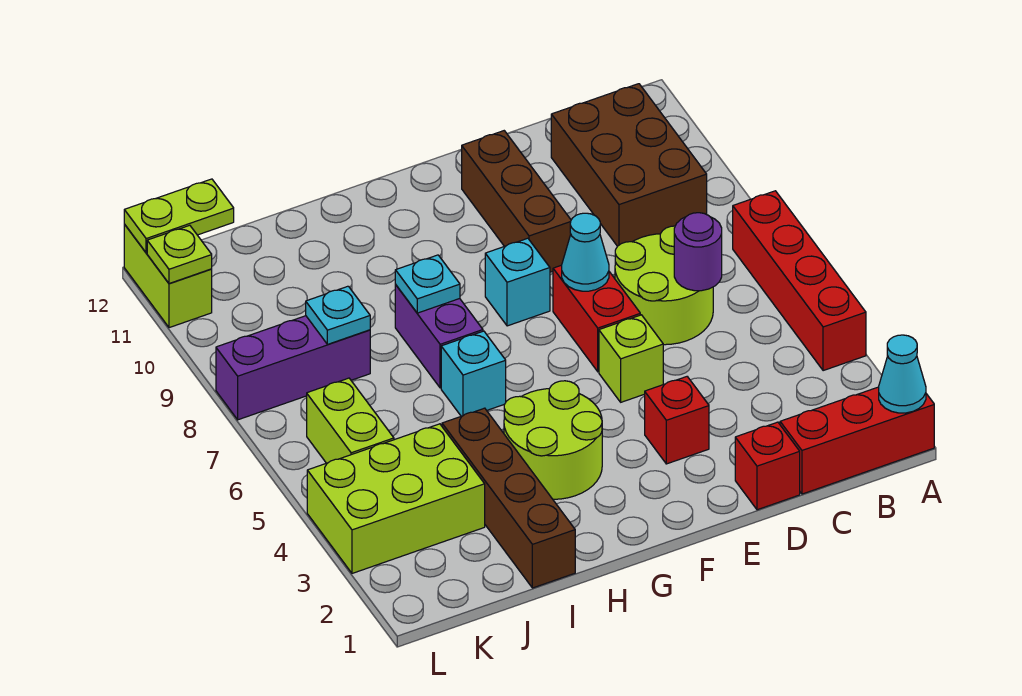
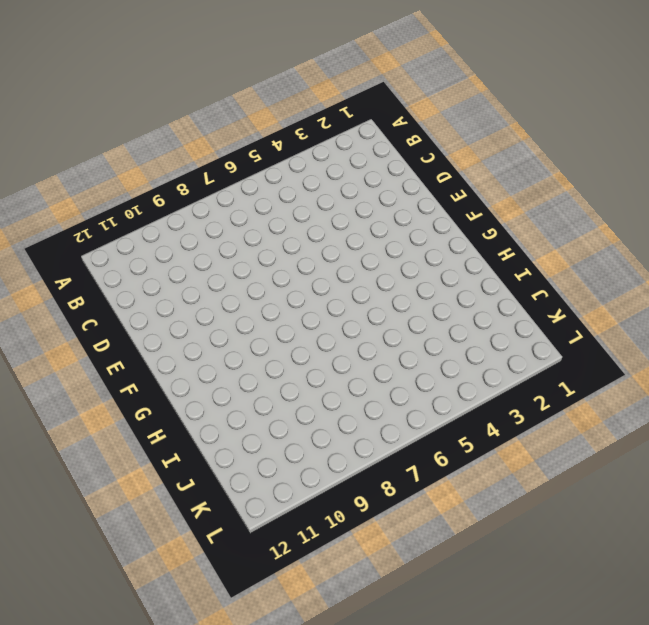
none -> red brick A1:C1 level 1
none -> red brick A4:A7 level 1
none -> brown brick B9:C11 level 1

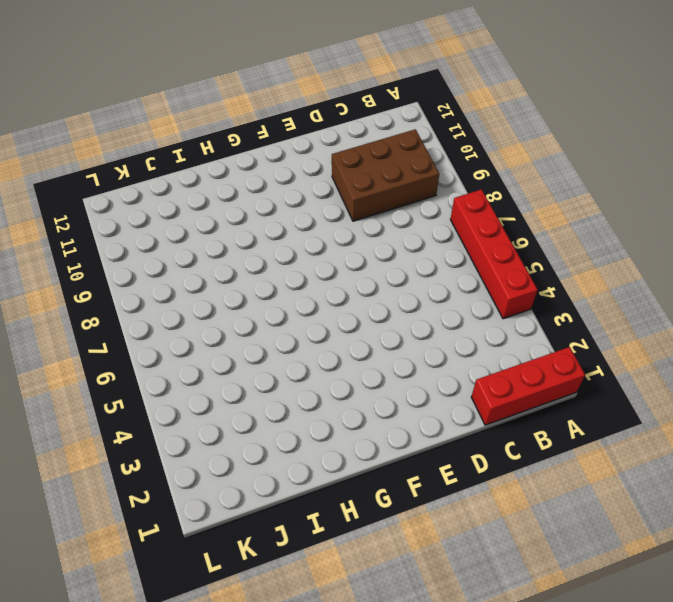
brown brick B9:D10 level 1 -> brown brick B9:C11 level 1
none -> lime round brick C6:D7 level 1
none -> red brick D1 level 1
none -> red brick E3 level 1

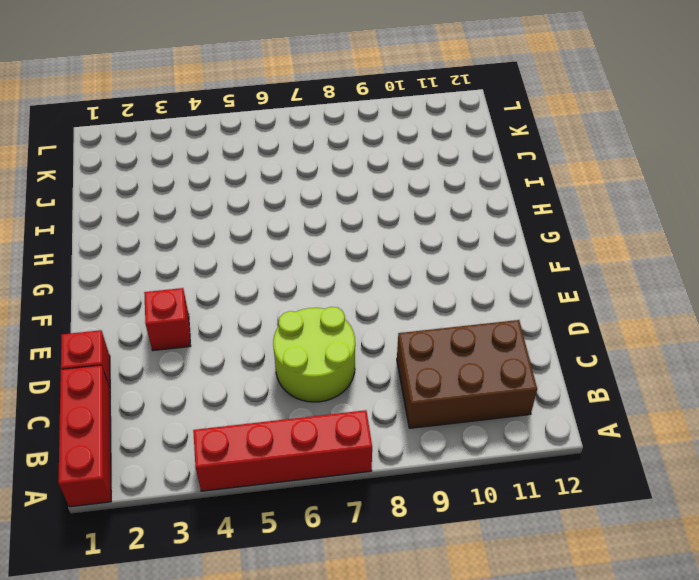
none -> lime brick E5 level 1
none -> red brick E6:E7 level 1
none -> brown brick E9:E11 level 1

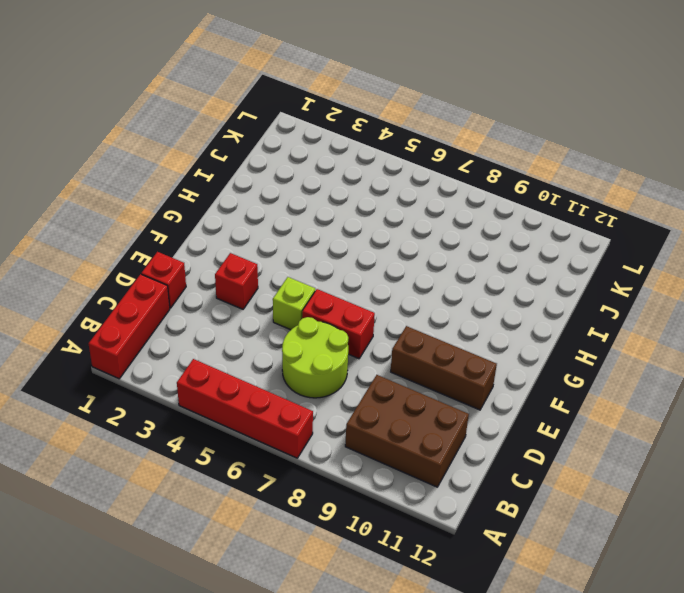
none -> cyan brick F8 level 1
none -> lime round brick G3:H4 level 1
none -> cyan brick H6 level 1

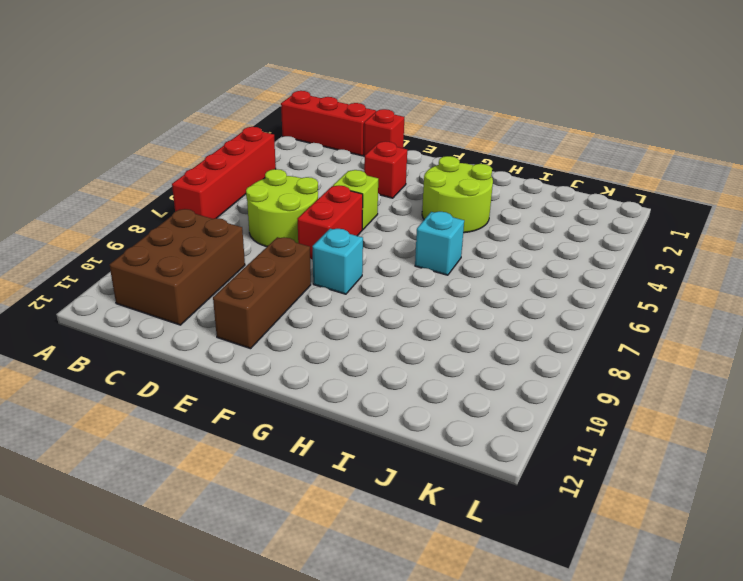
none -> purple brick H7:H8 level 1
none -> brown brick I1:I4 level 1
none -> lime brick J3:L4 level 1

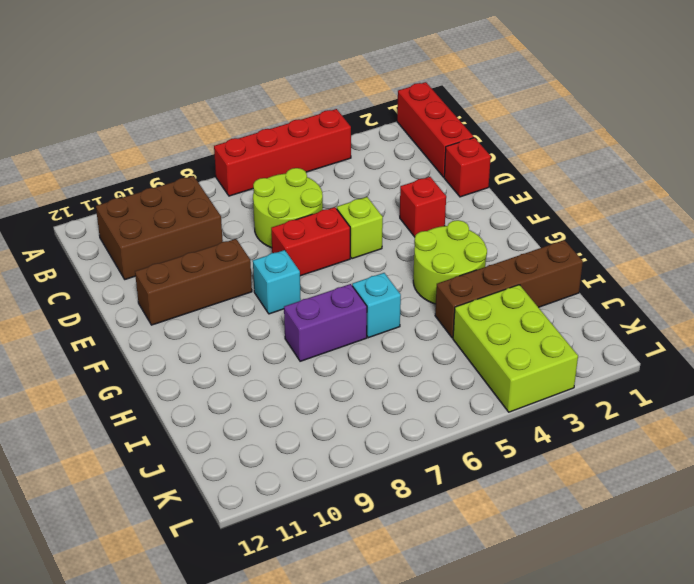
none -> purple brick J8:L8 level 1
none -> lime brick K5:K6 level 1
none -> lime brick L11:L12 level 1

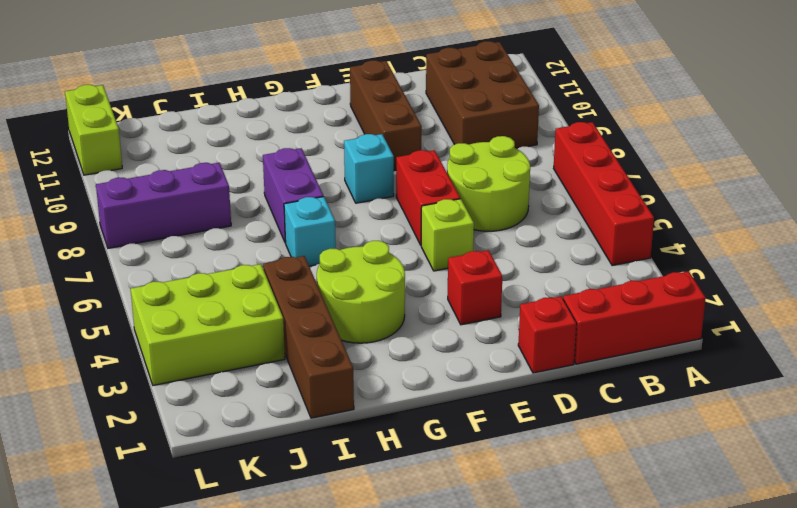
none -> lime brick K5:K6 level 1
none -> cyan cone A1 level 2
none -> purple round brick C6 level 2

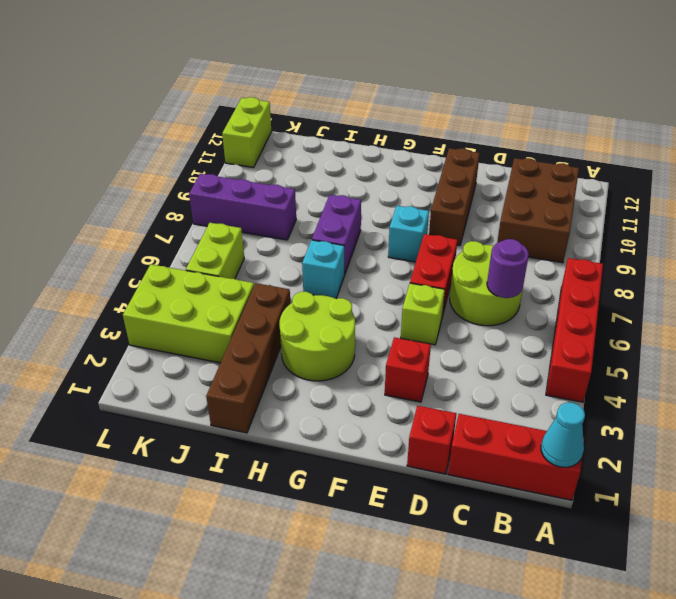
none -> cyan cone E7 level 2
none -> cyan plate H8 level 2
none -> cyan plate J8 level 2

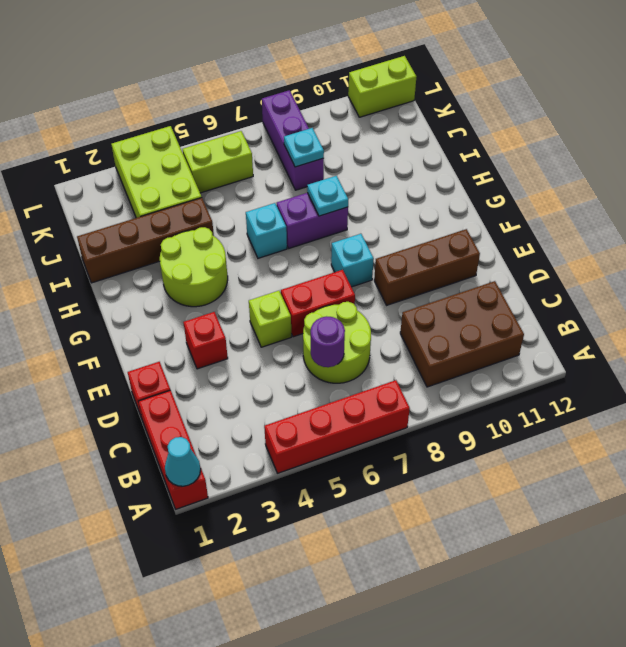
none -> cyan cone E7 level 2
none -> lime plate K12:L12 level 2
none -> lime plate L11 level 2

